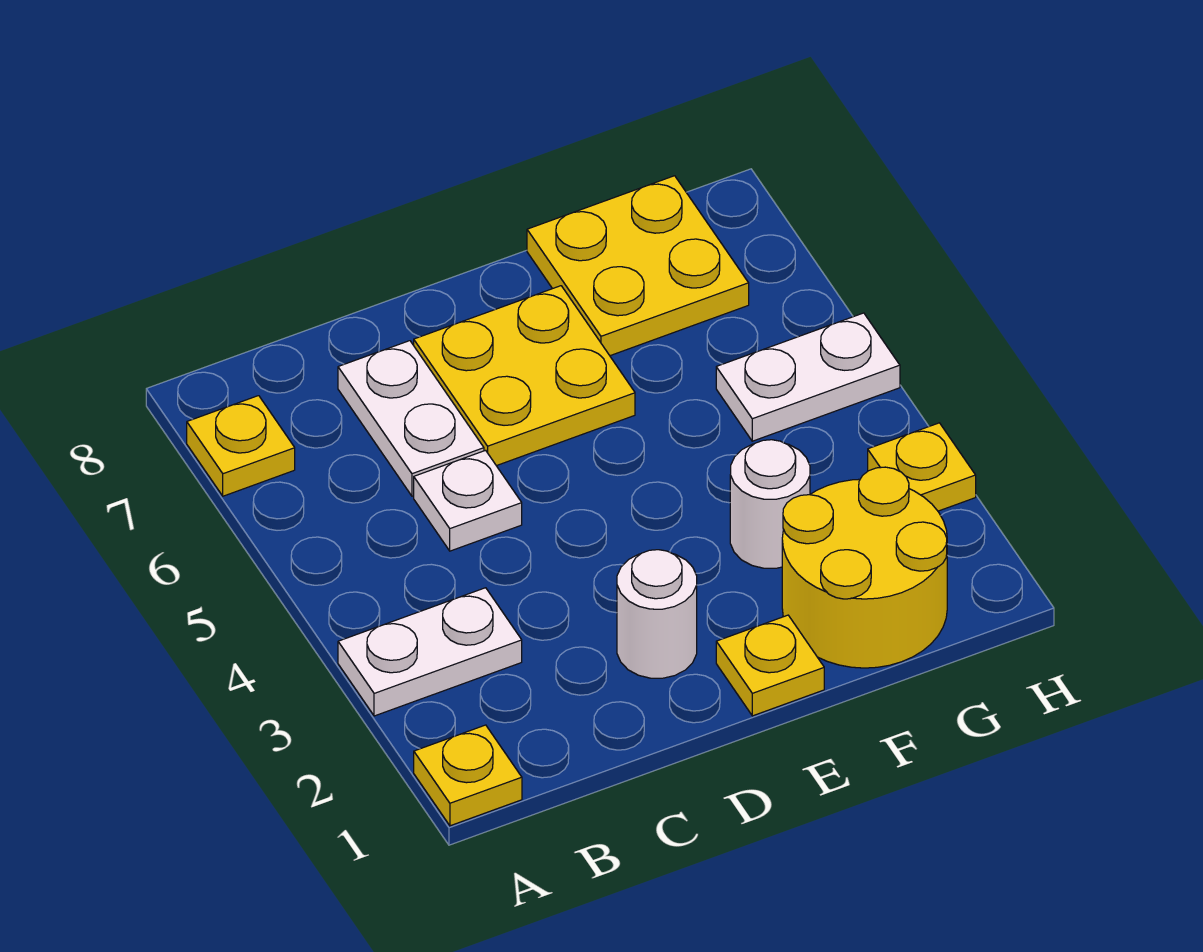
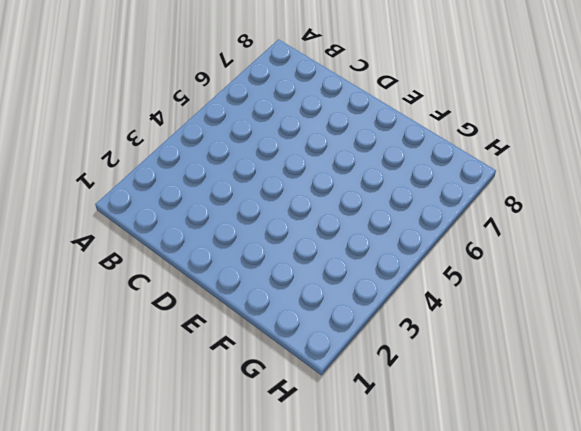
none -> yellow plate A1 level 1
none -> white plate A3:B3 level 1
none -> yellow plate A7 level 1

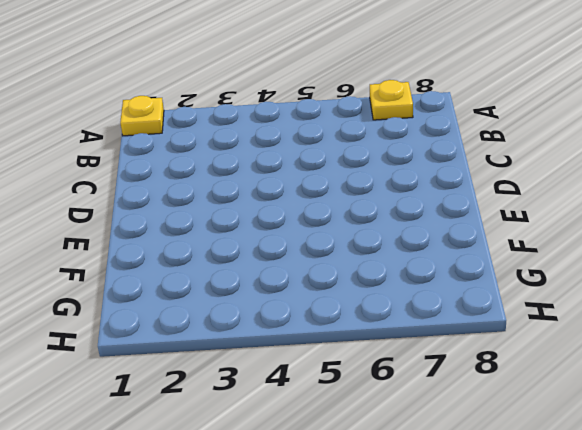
none -> white plate A3:B3 level 1
none -> white plate C5 level 1
none -> white plate C6:C7 level 1

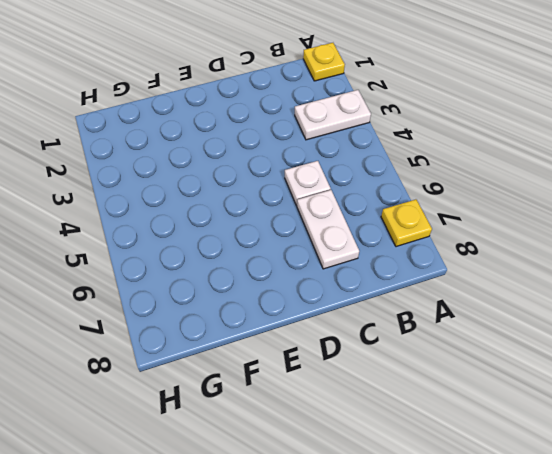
none -> white round brick D2 level 1
none -> yellow plate D6:E7 level 1
none -> yellow plate E1 level 1

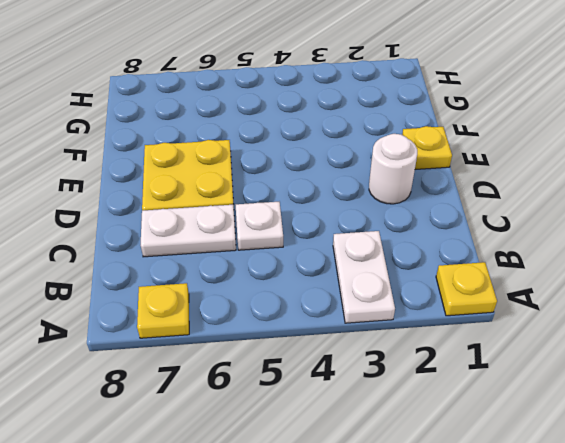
none -> yellow round brick F1:G2 level 1
none -> white round brick F3 level 1
none -> yellow plate F7:G8 level 1

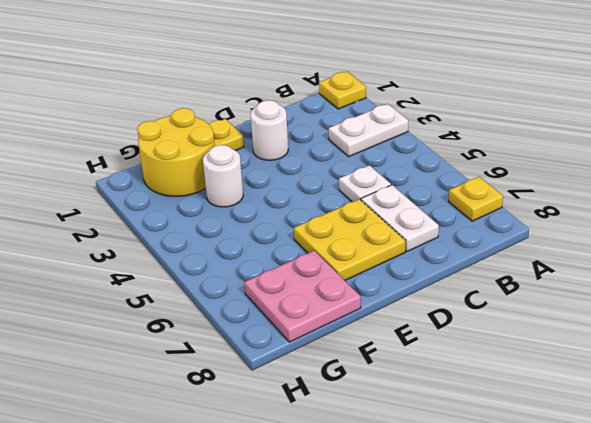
pink plate F7:G8 level 1 -> yellow plate F7:G8 level 1
none -> white plate G5:H5 level 1
none -> yellow plate H3 level 1

